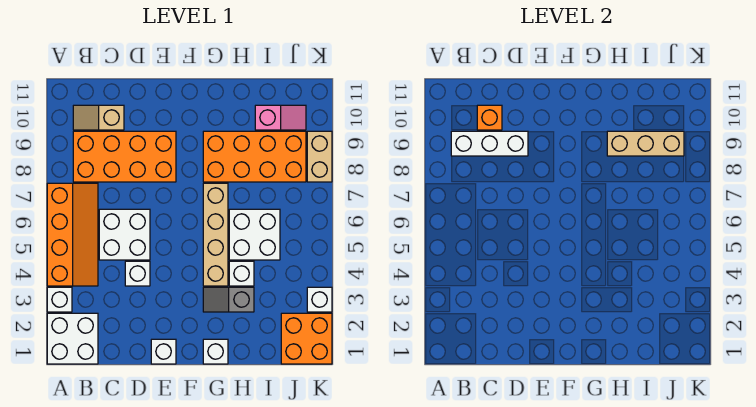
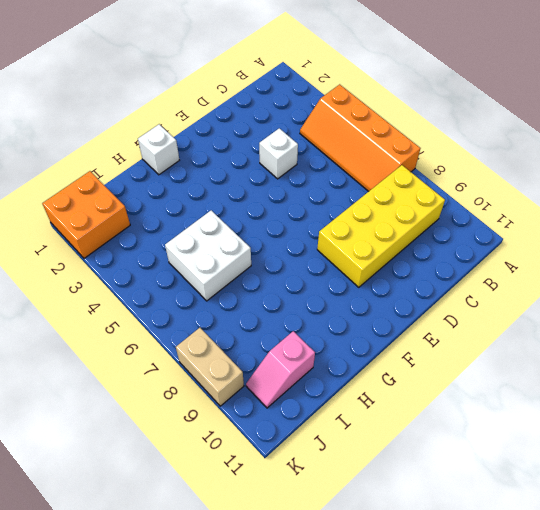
yellow brick B8:E9 level 1 -> orange brick B8:E9 level 1
none -> white brick A1:B2 level 1
none -> white brick A3 level 1
none -> tan slope B10:C10 level 1 top C

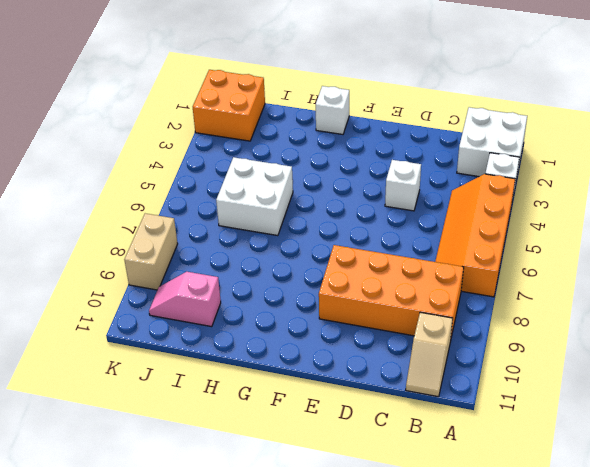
tan slope B10:B11 level 1 top 10 -> tan slope B10:C10 level 1 top C
none -> white brick C5:D6 level 1
none -> white brick E1 level 1
none -> grey slope G3:H3 level 1 top H

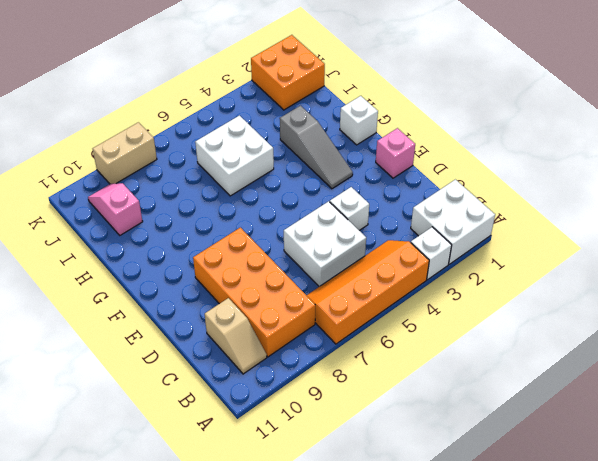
pink brick E1 level 1 -> white brick E1 level 1
grey slope F3:H3 level 1 top H -> grey slope G3:H3 level 1 top H
none -> tan brick G4:G7 level 1
none -> orange brick G8:J9 level 1
none -> white brick H4 level 1

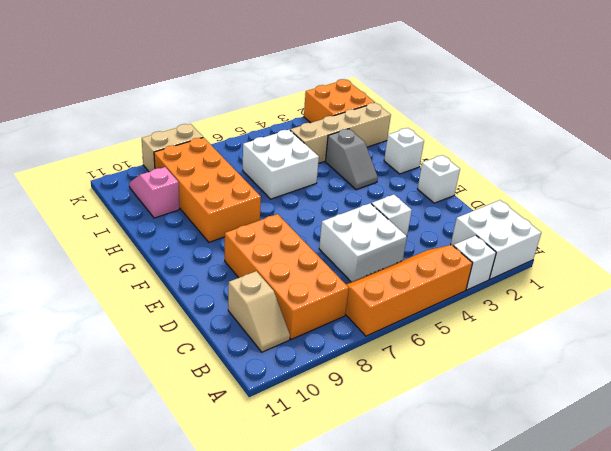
tan brick I1:I4 level 1 -> tan brick G4:G7 level 1
none -> white brick H4 level 1
none -> white brick K3 level 1
none -> white brick B9:D9 level 2

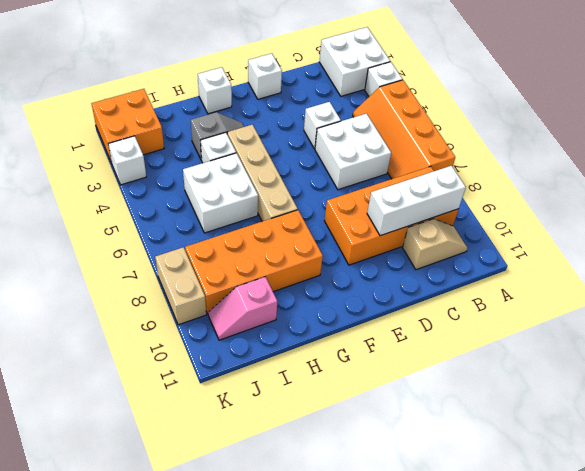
none -> orange brick C10 level 2
none -> tan brick H9:J9 level 2

